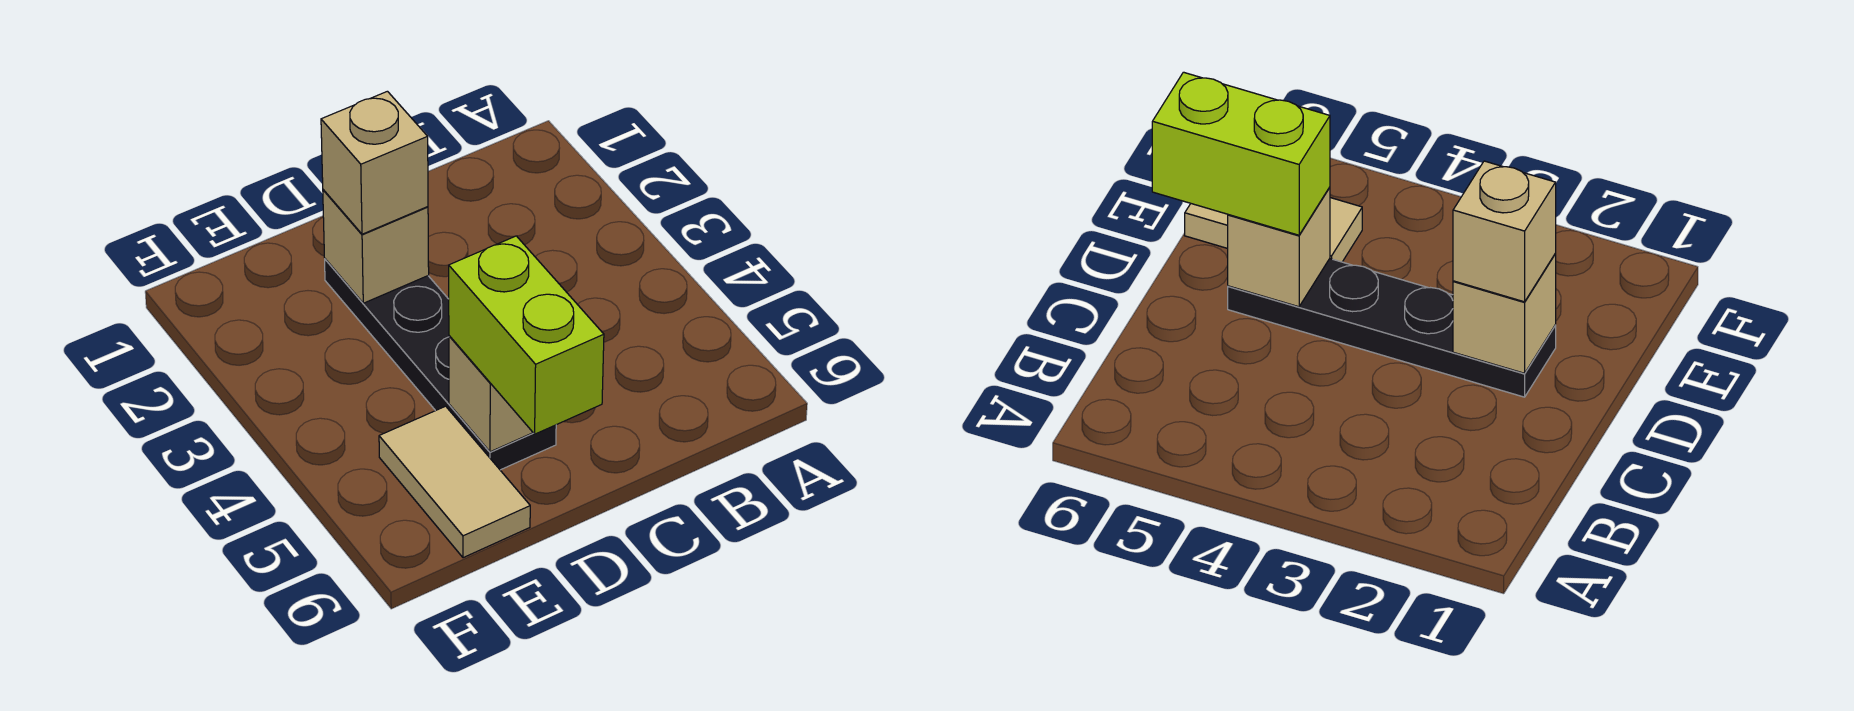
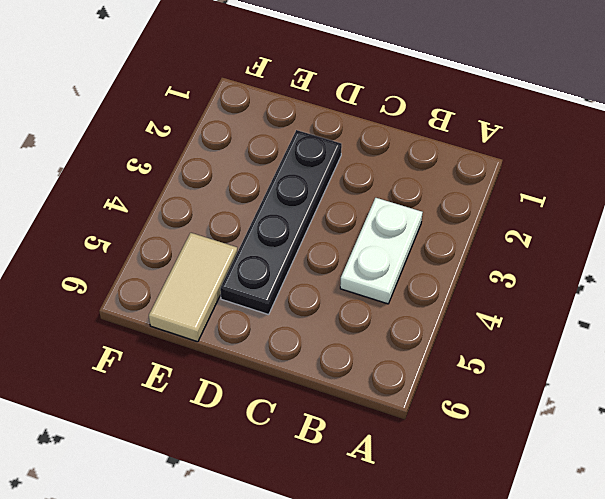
white plate B3:B4 level 1 -> none
none -> tan brick D2 level 2
none -> tan brick D5 level 2

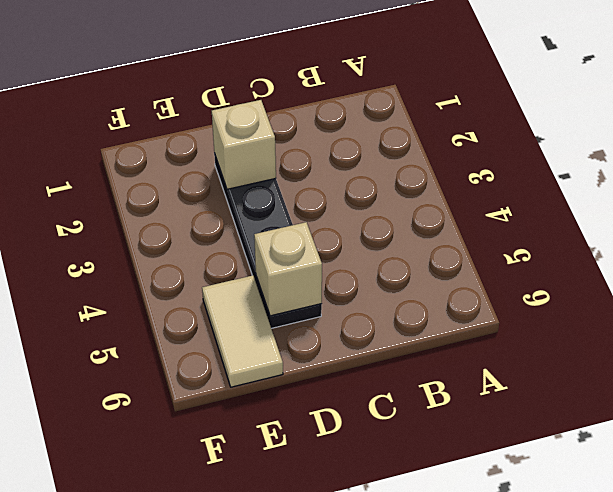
none -> tan brick D2 level 3
none -> lime brick D5:D6 level 3

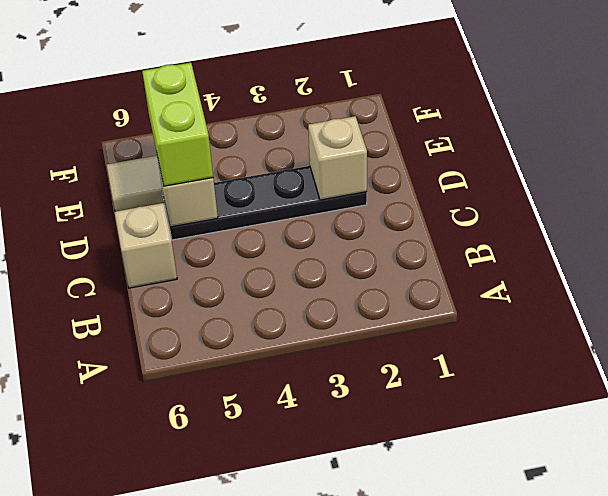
tan brick C6 level 1 -> tan brick D2 level 3
lime brick D5:E5 level 3 -> lime brick D5:D6 level 3

